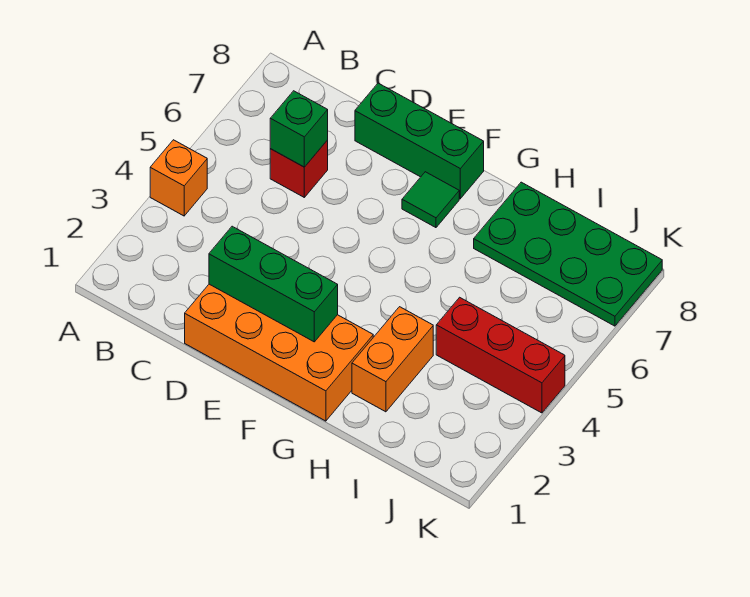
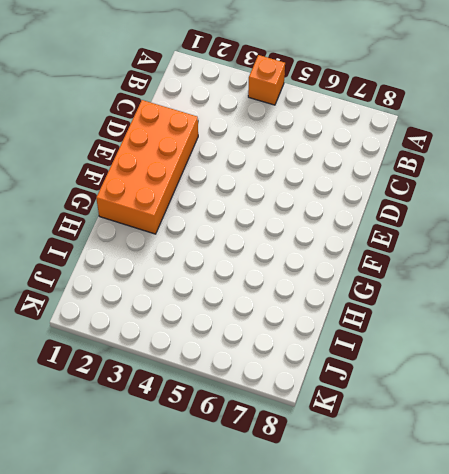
none -> red brick C6 level 1
none -> green brick D8:F8 level 1

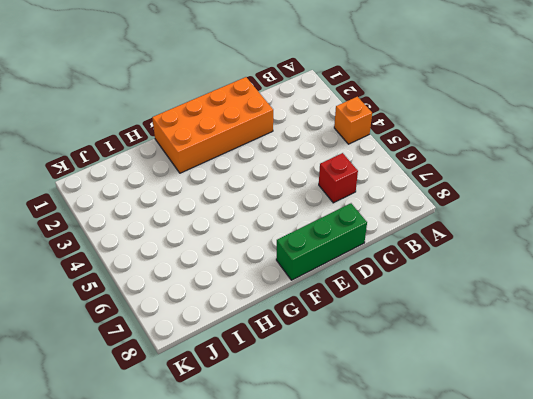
none -> green tile F7 level 1
none -> orange brick H2:H3 level 1

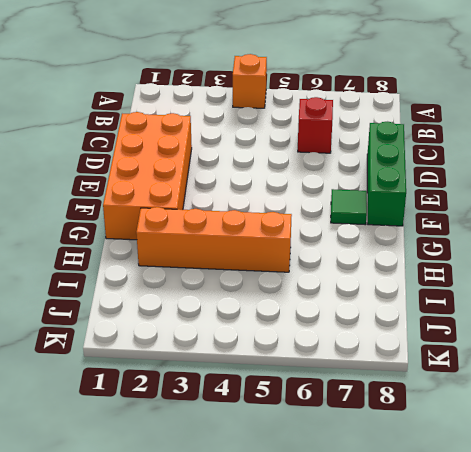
orange brick H2:H5 level 1 -> orange brick H2:H3 level 1
none -> green plate H7:K8 level 1
none -> red brick I4:K4 level 1

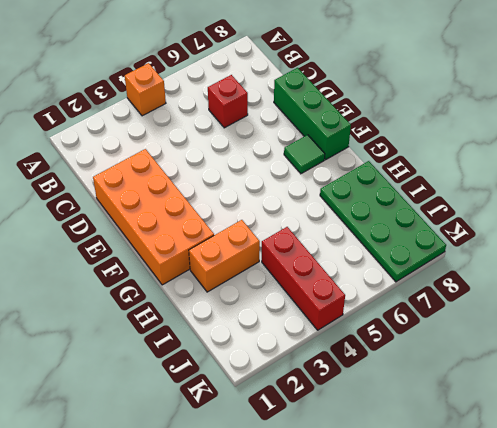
none -> green brick C6 level 2
none -> green brick D2:F2 level 2

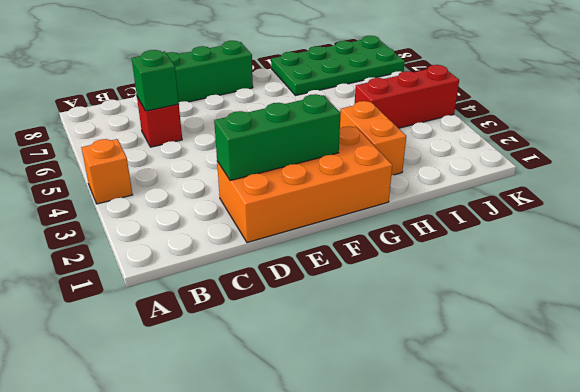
none -> green tile F7 level 1

